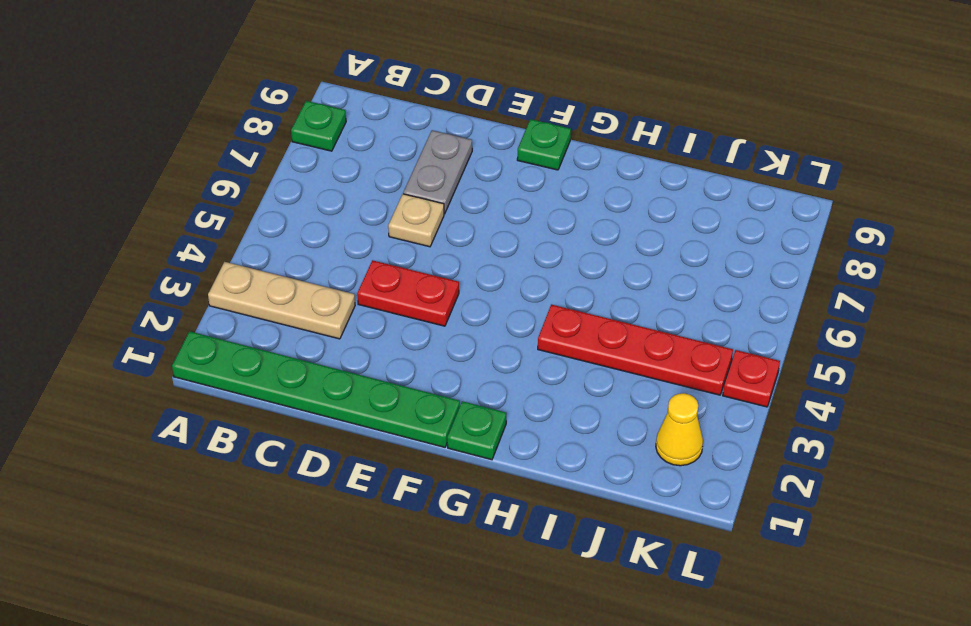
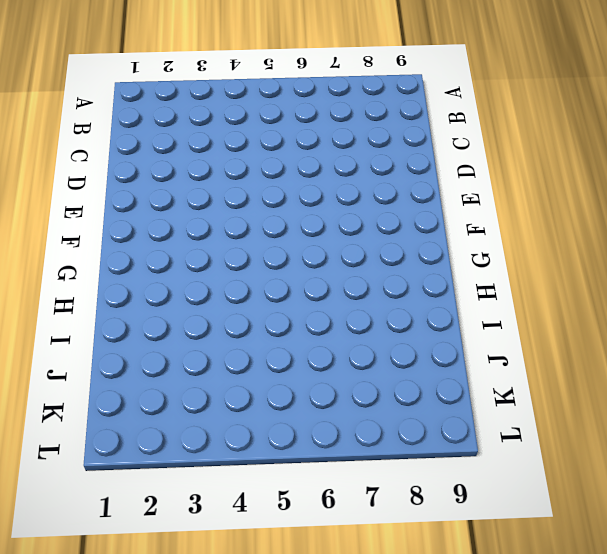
none -> green plate A1:F1 level 1
none -> tan plate A3:C3 level 1

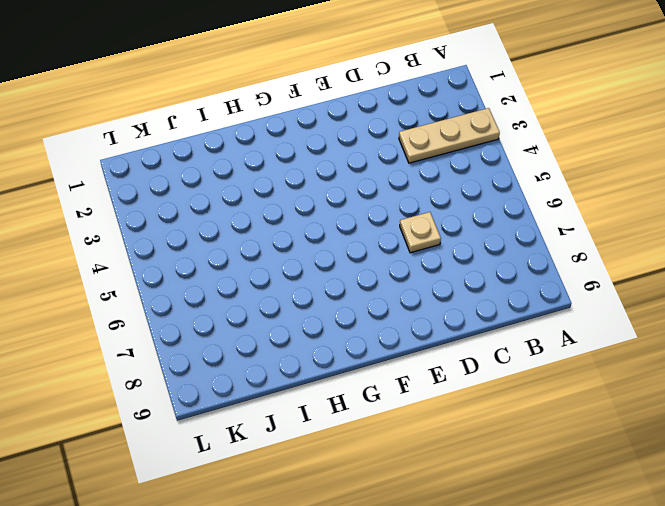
none -> green plate A1:F1 level 1
none -> green plate A8 level 1

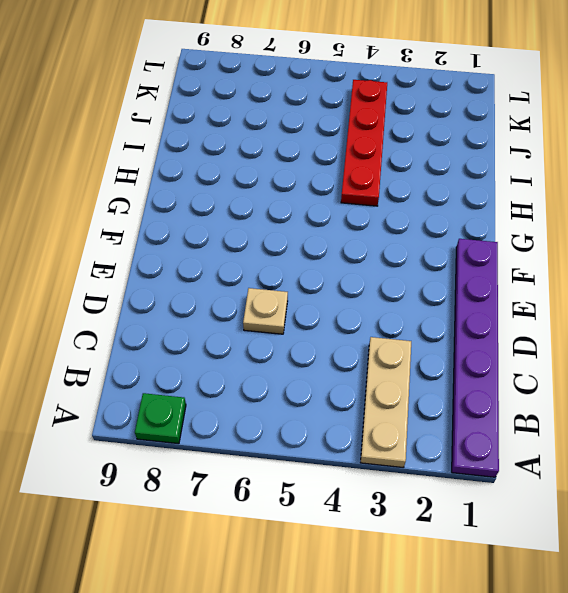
purple plate A1:F1 level 1 -> green plate A1:F1 level 1
none -> red plate D4:E4 level 1
none -> grey plate D7:D8 level 1

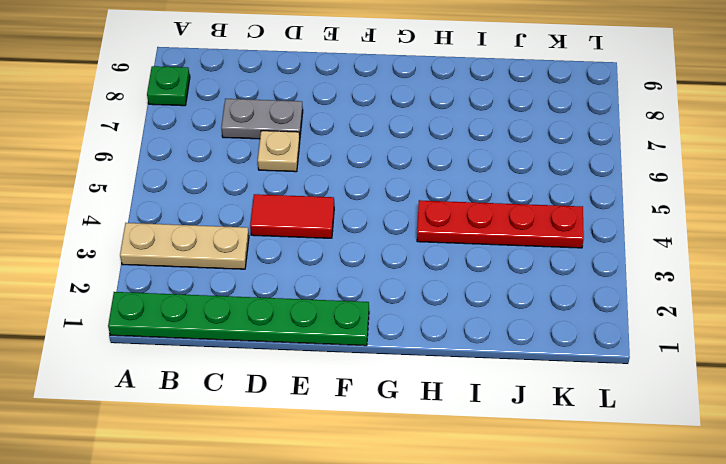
grey plate C7:D7 level 1 -> grey plate D7:D8 level 1
red tile D4:E4 level 1 -> red plate D4:E4 level 1
none -> green plate F9 level 1
none -> green plate G1 level 1

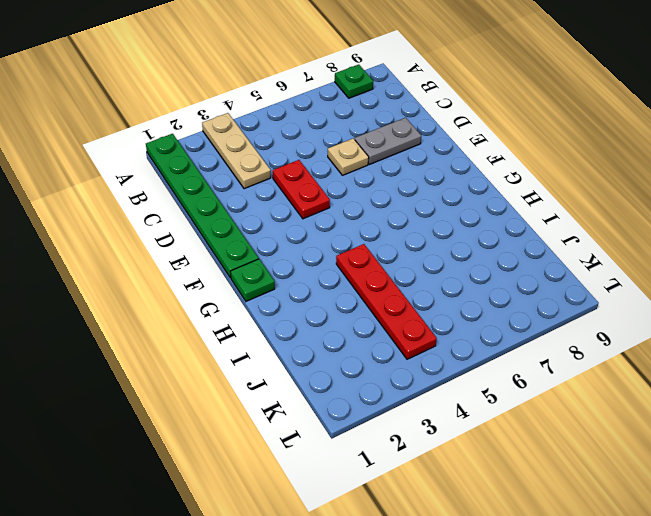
none -> green plate F9 level 1
none -> yellow cone K2 level 1

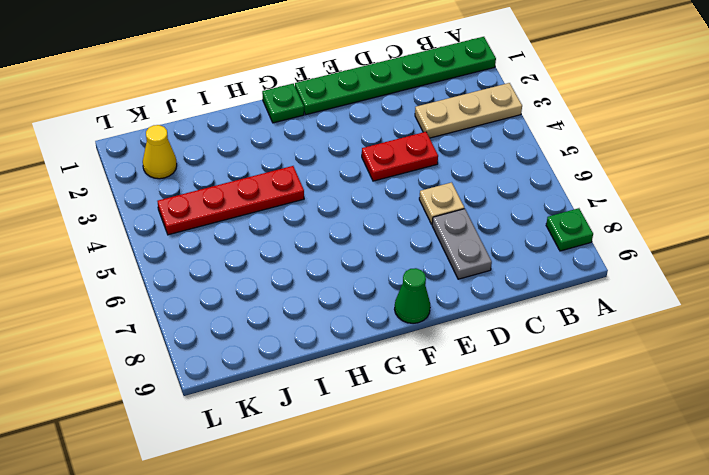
green cone F9 level 1 -> green plate F9 level 1
none -> red plate L4 level 1

